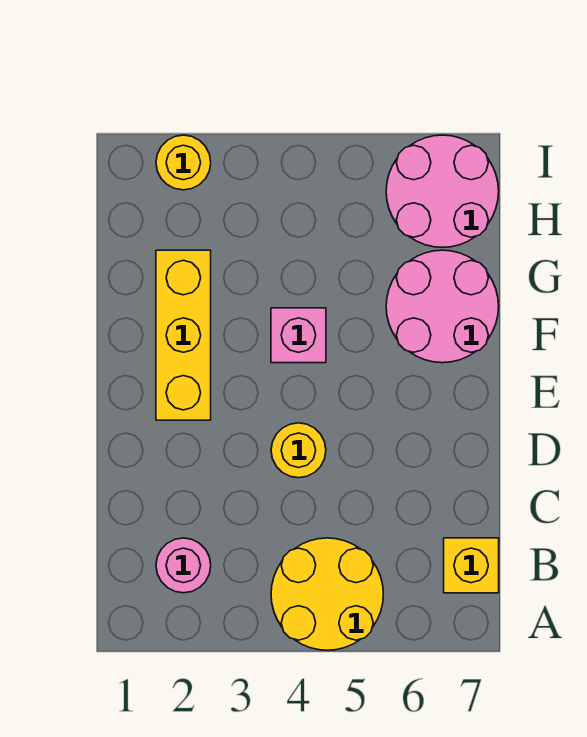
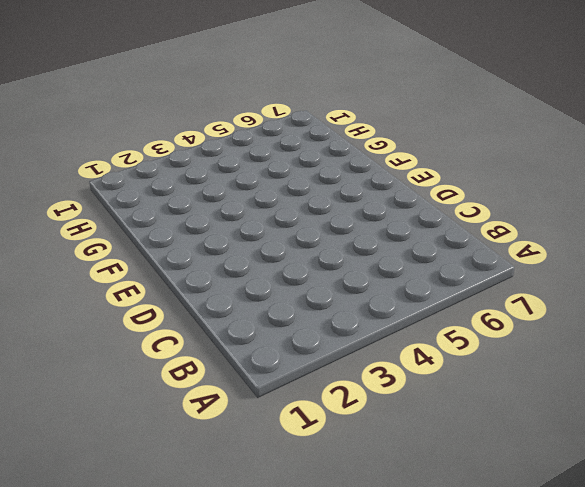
none -> yellow round brick A4:B5 level 1
none -> pink round brick B2 level 1

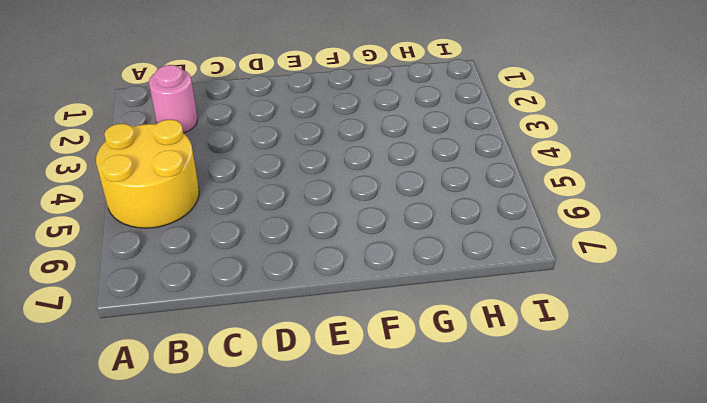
none -> yellow brick B7 level 1
none -> yellow round brick D4 level 1

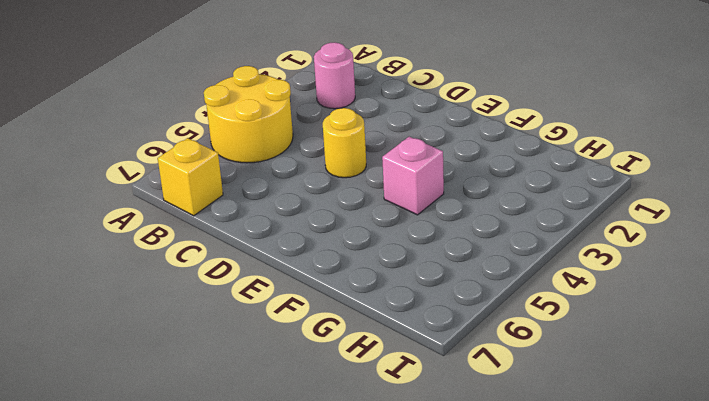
none -> yellow brick E2:G2 level 1
none -> pink round brick F6:G7 level 1

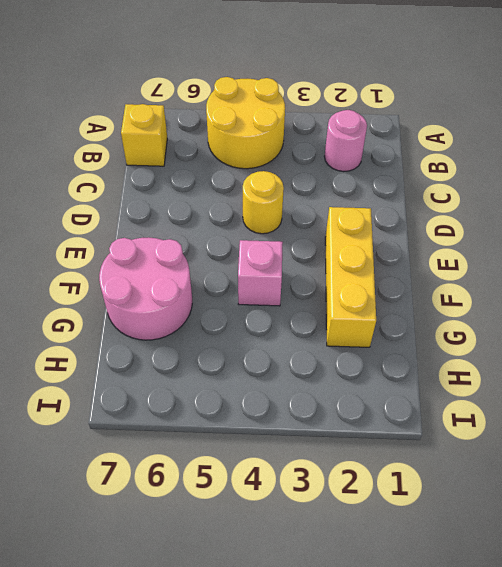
none -> pink round brick H6:I7 level 1
none -> yellow round brick I2 level 1

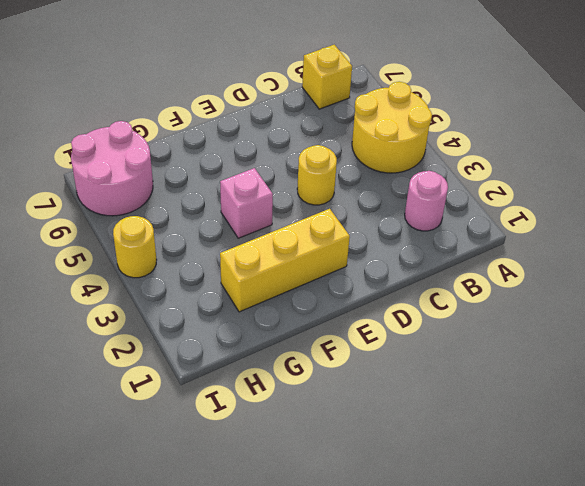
yellow round brick I4 level 1 -> yellow round brick I2 level 1
none -> pink round brick F6:G7 level 1

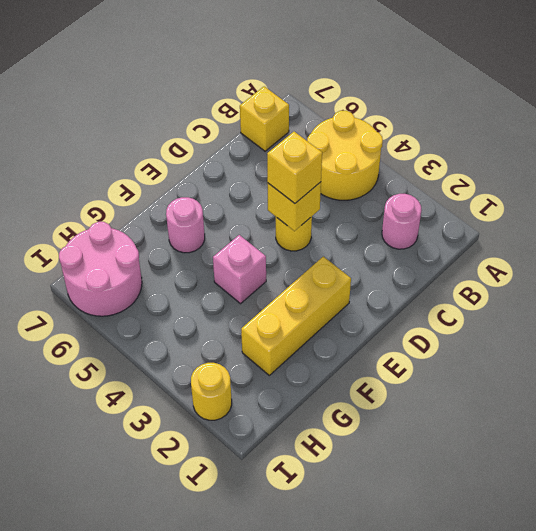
yellow brick D4 level 2 -> none
yellow brick D4 level 3 -> none
pink round brick F6 level 1 -> pink round brick F6:G7 level 1

